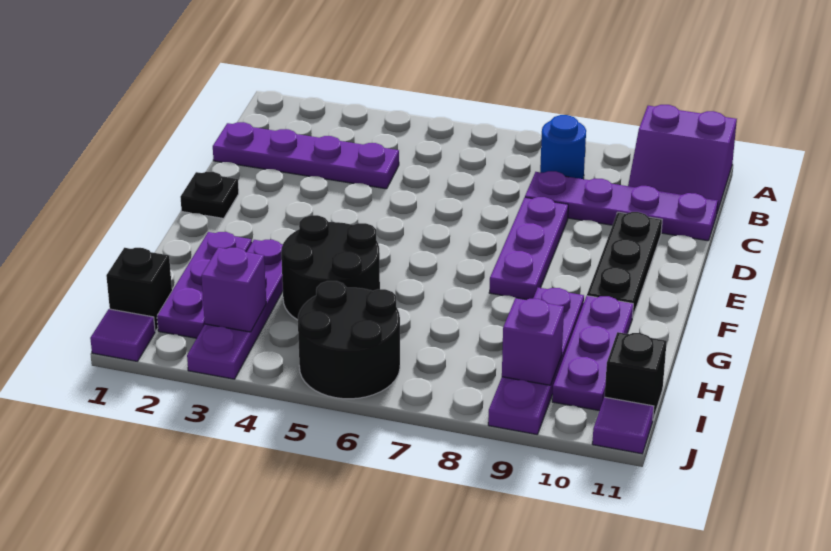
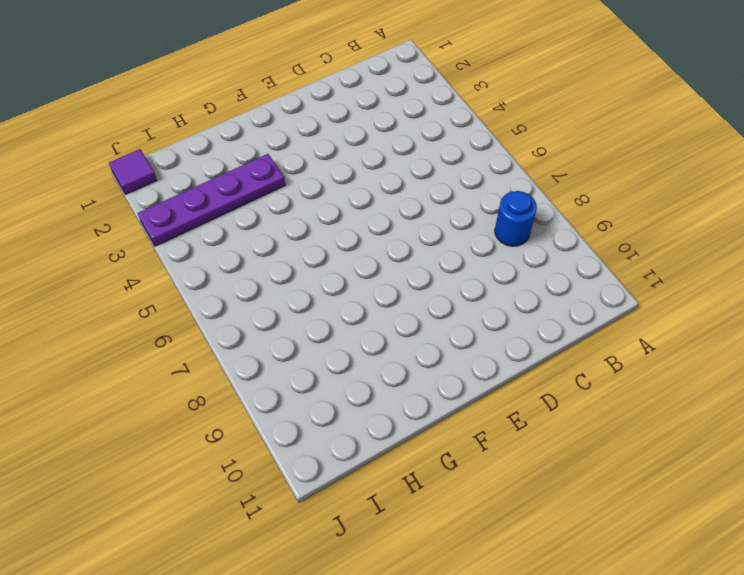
none -> purple slope A10:B11 level 1 top A
none -> purple plate C1:C4 level 1
none -> purple plate C8:C11 level 1

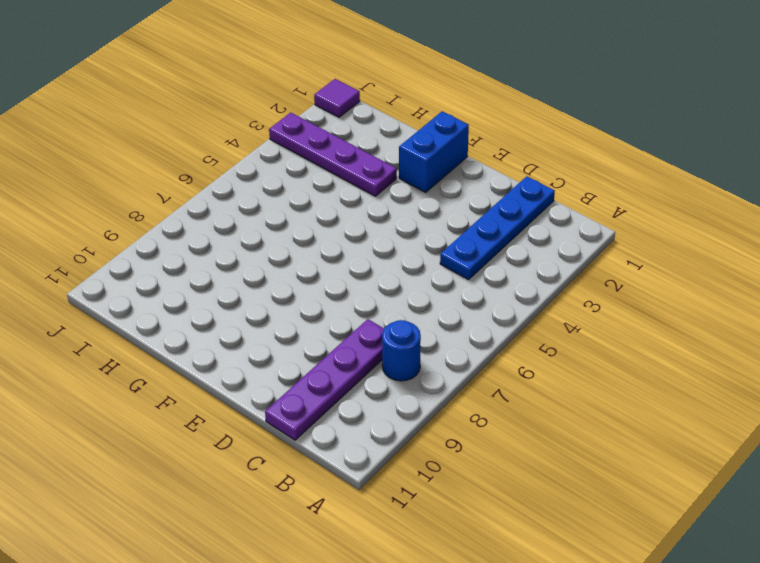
blue plate C1:C4 level 1 -> purple plate C1:C4 level 1
blue brick F1:F2 level 1 -> none
none -> purple slope A10:B11 level 1 top A
none -> purple plate D8:F8 level 1
none -> black plate D10:F10 level 1

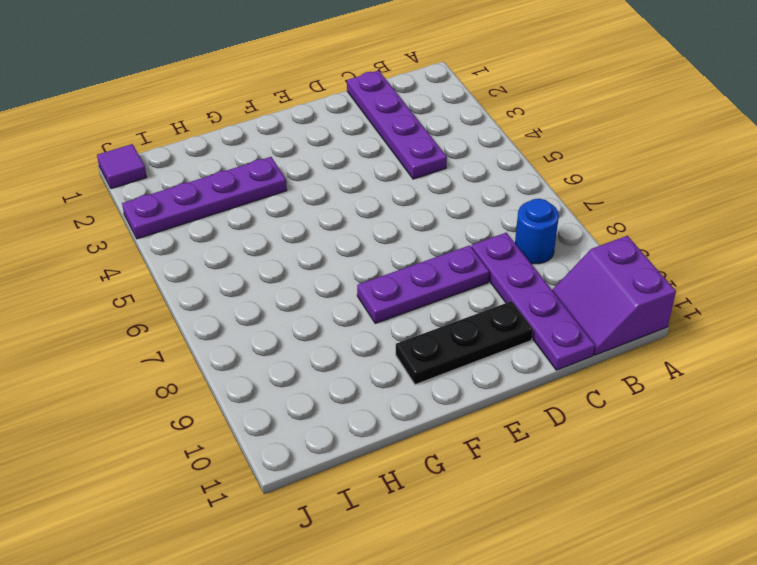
none -> black plate E1 level 1
none -> purple plate G2:I2 level 1
none -> black round brick G4:H5 level 1

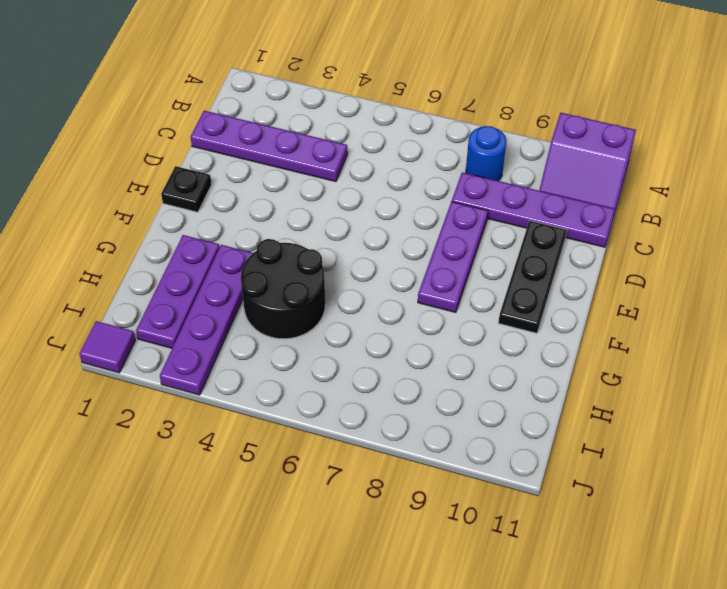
none -> purple plate G9:J9 level 1
none -> purple plate G10:I10 level 1
none -> black brick I1 level 1

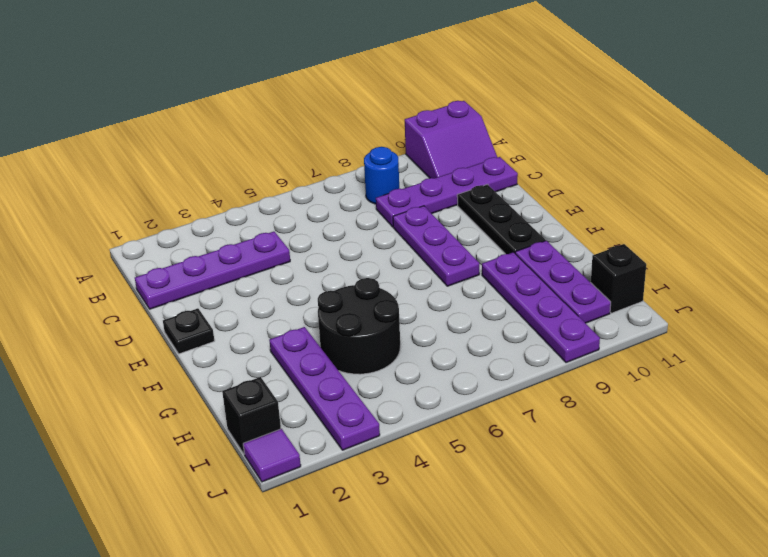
none -> purple plate G2:I2 level 1
none -> black round brick I5:J6 level 1
none -> purple tile J11 level 1

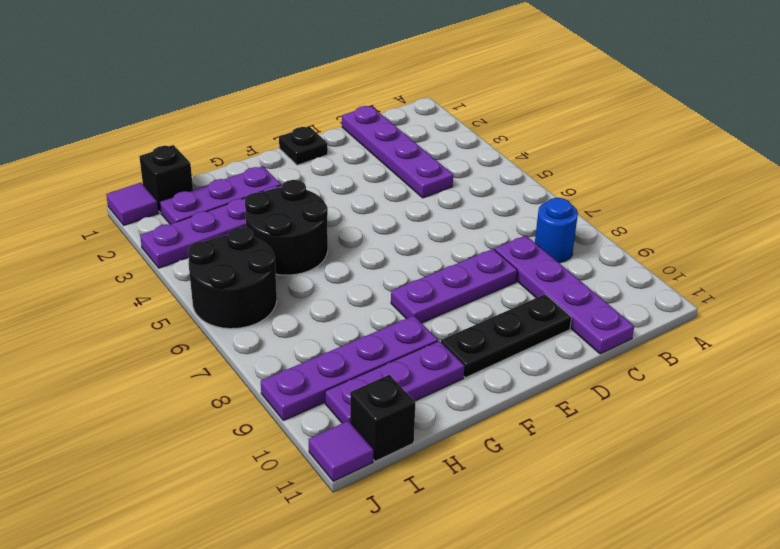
none -> purple slope A10:B11 level 1 top A
none -> purple brick I3 level 2
none -> purple brick I9 level 2

